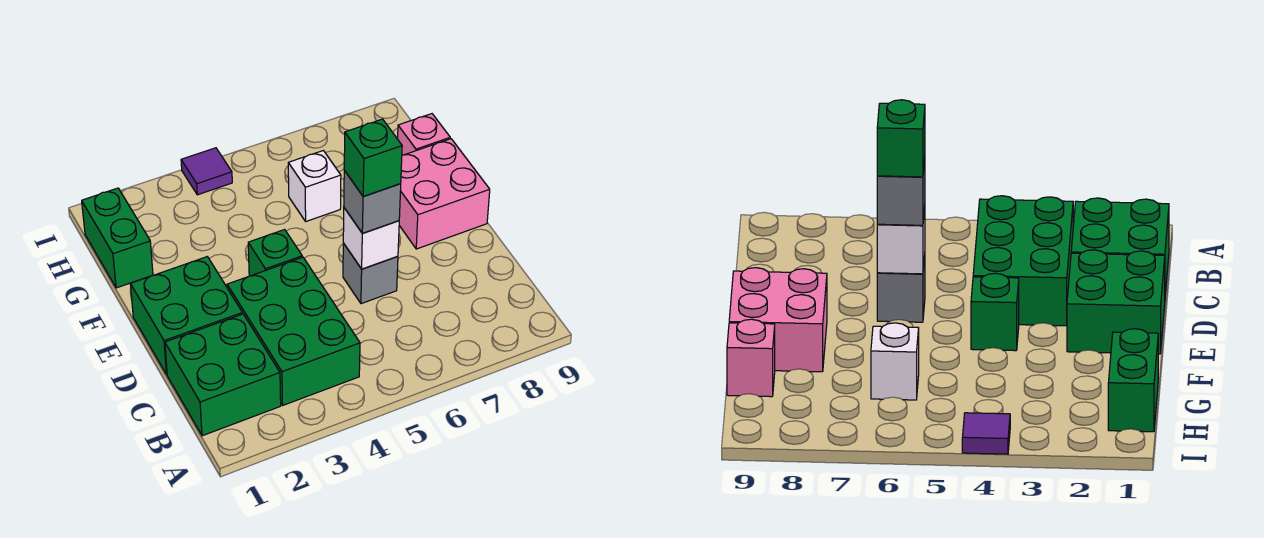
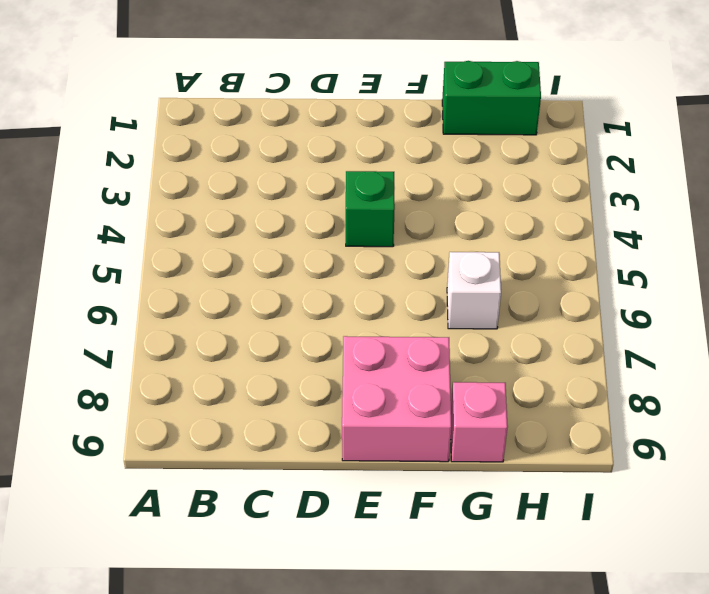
none -> green brick B1:C2 level 1
none -> green brick B3:D4 level 1
none -> green brick D1:E2 level 1

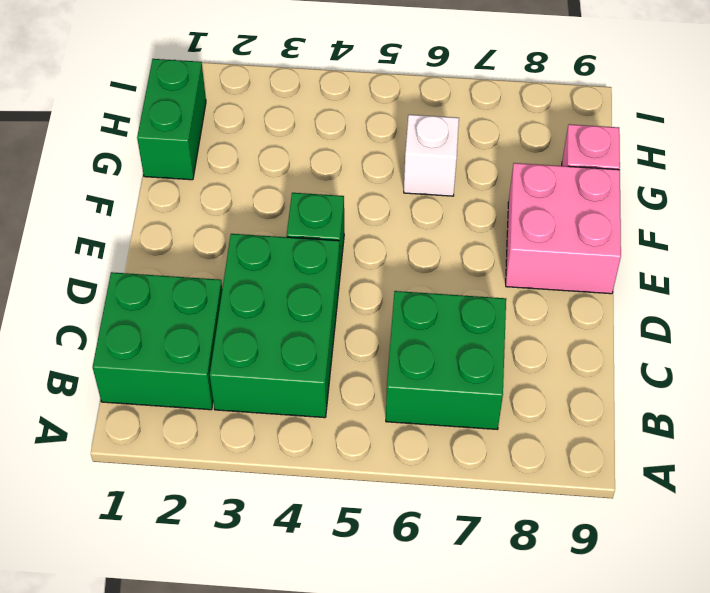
green brick B6:C7 level 1 -> green brick D1:E2 level 1
none -> grey brick D6 level 1
none -> purple tile I4 level 1
none -> white brick D6 level 2

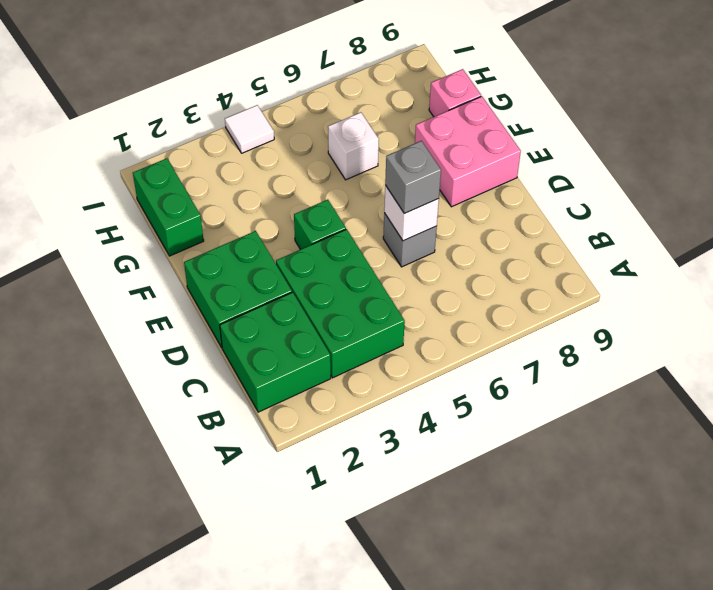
white tile I4 level 1 -> purple tile I4 level 1
none -> green brick D6 level 4

